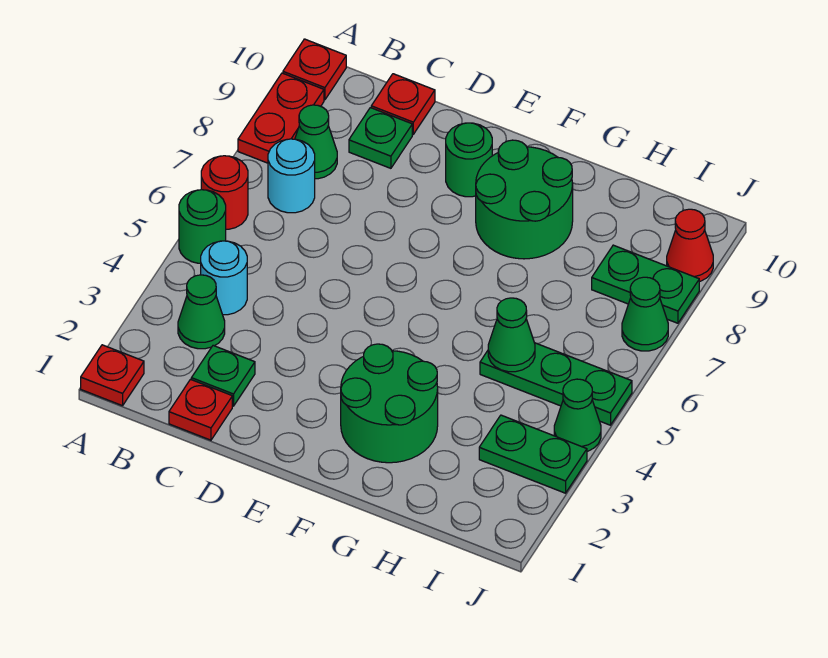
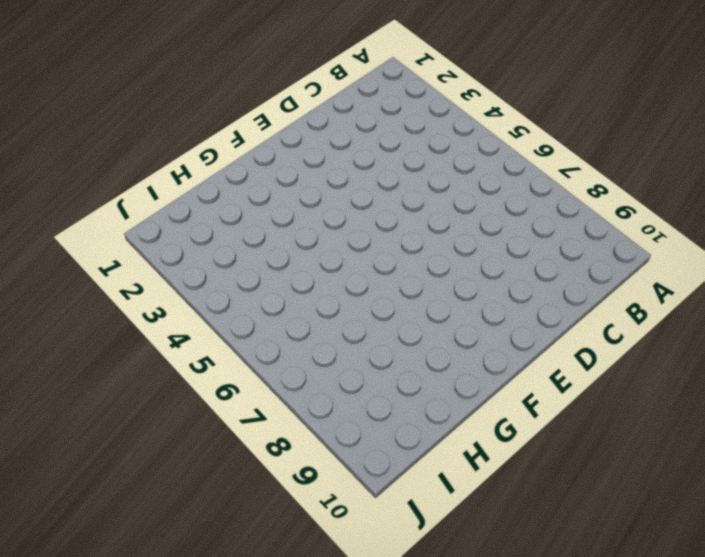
none -> red plate A1 level 1
none -> green round brick A5 level 1
none -> red round brick A6 level 1

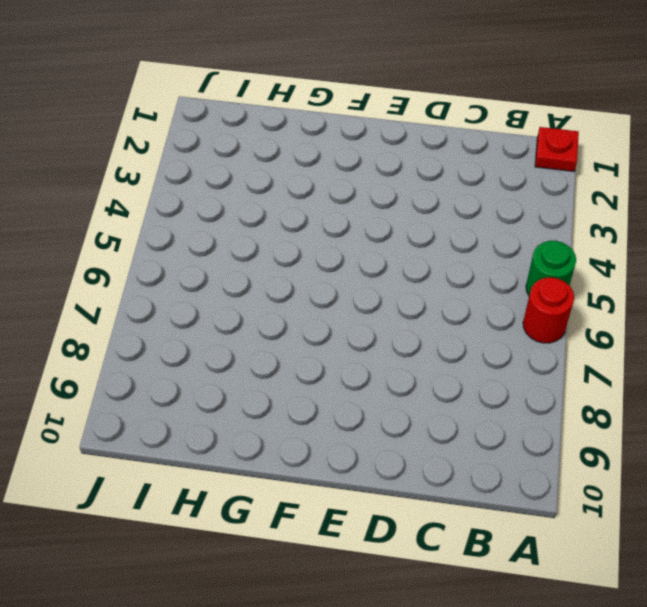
none -> red plate A8:A9 level 1
none -> red plate A10 level 1
none -> green cone B3 level 1

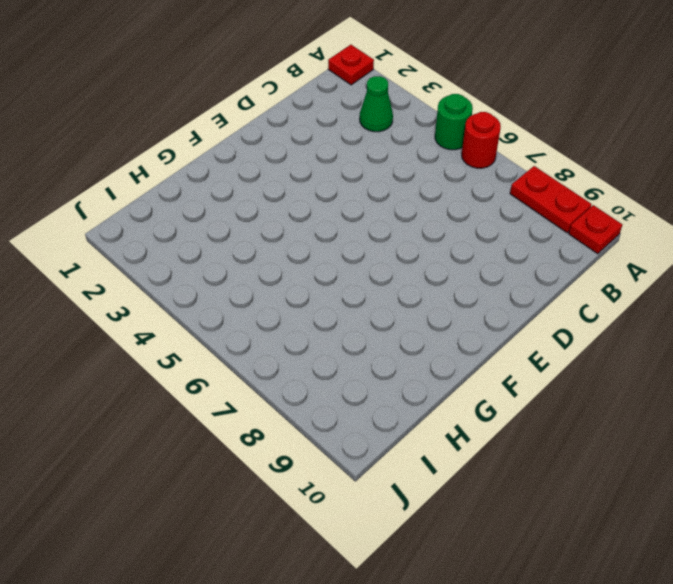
none -> cyan round brick B4 level 1
none -> cyan round brick B7 level 1
none -> green cone B8 level 1

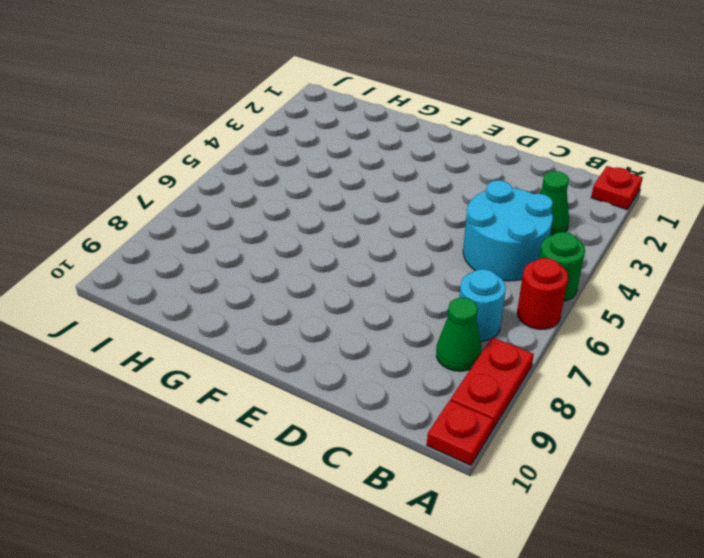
cyan round brick B4:C5 level 1 -> cyan round brick B4 level 1
none -> red plate C1 level 1
none -> green plate C2 level 1
none -> green plate C9 level 1

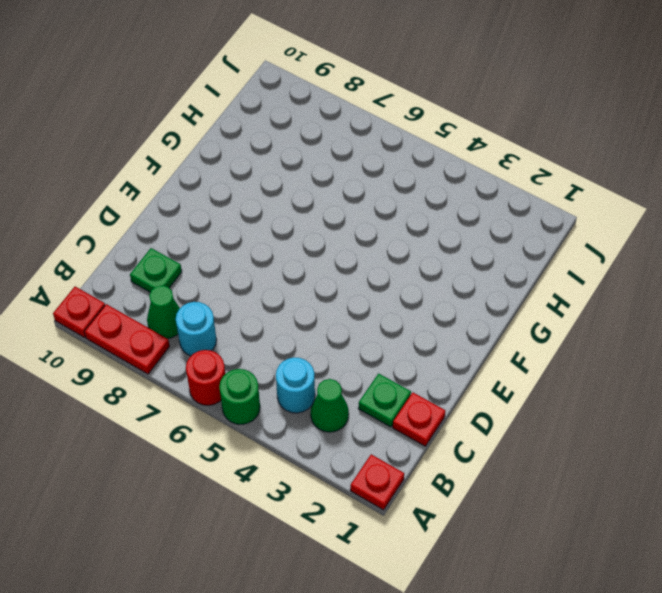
none -> red plate C10 level 1
none -> green round brick E9 level 1
none -> green round brick F2:G3 level 1

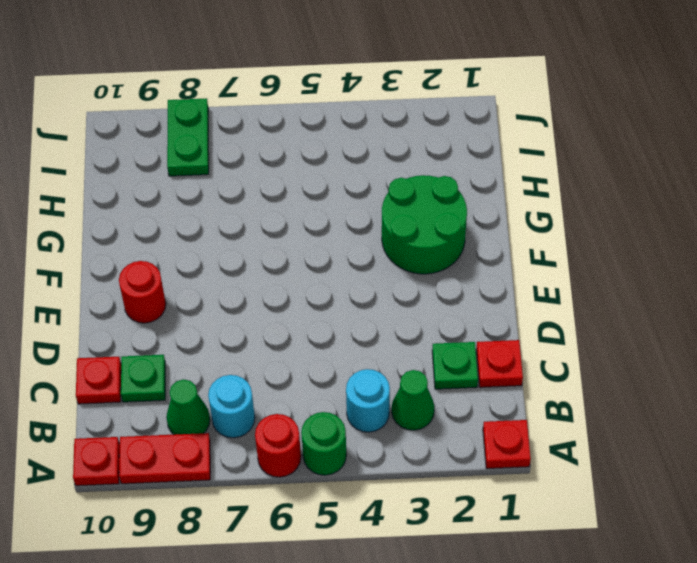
red round brick E9 level 1 -> green round brick E9 level 1
none -> green round brick F8:G9 level 1
none -> green plate H5:J5 level 1
none -> green plate I3:J3 level 1

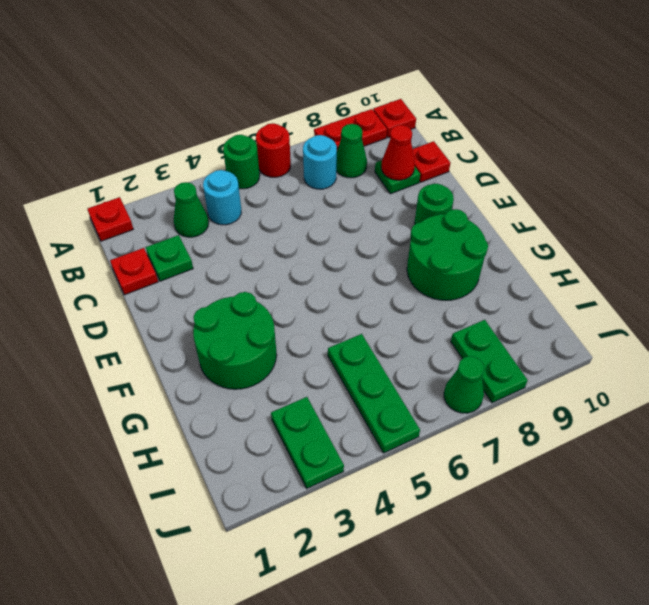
red cone C9 level 2 -> red cone J9 level 1
none -> green cone J4 level 1
none -> green cone H5 level 2

